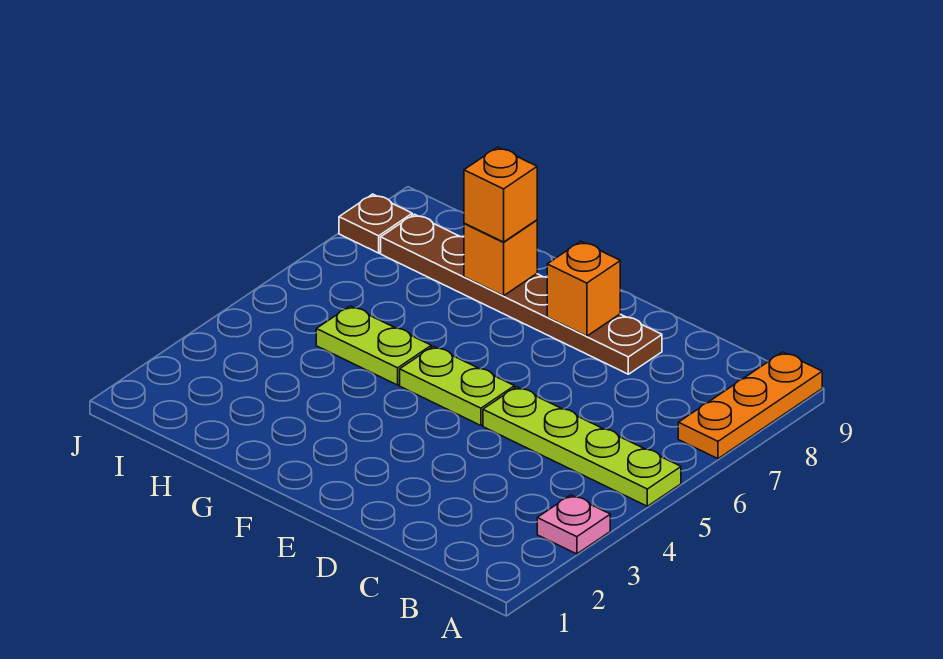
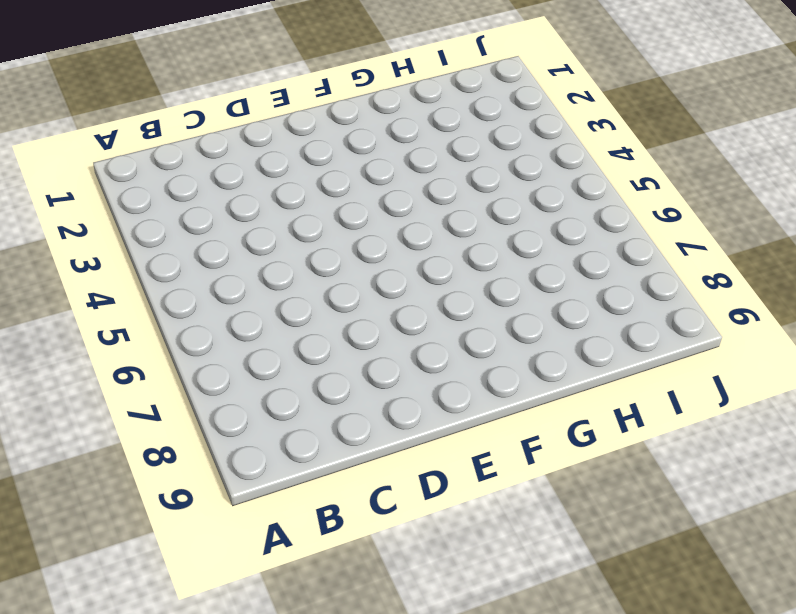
none -> pink plate A3 level 1
none -> lime plate A5:D5 level 1

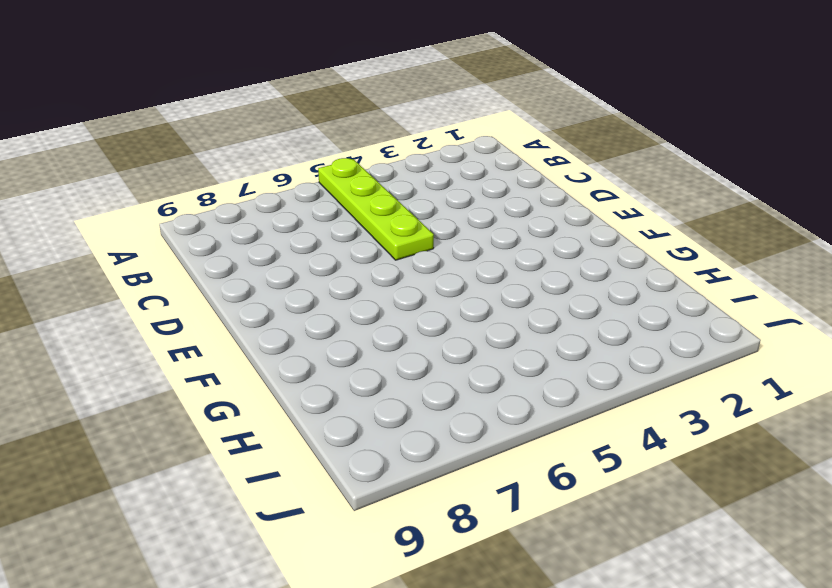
none -> pink plate A3 level 1
none -> orange plate A7:A9 level 1

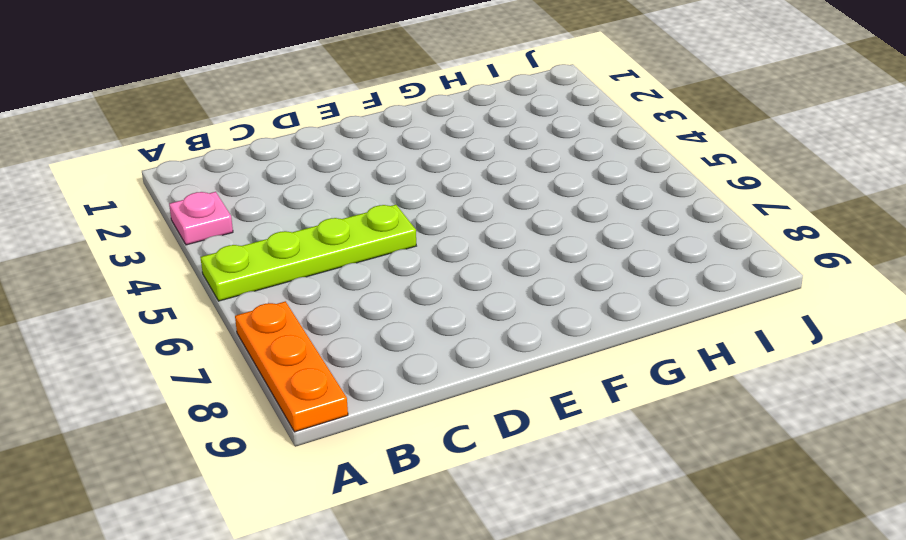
none -> brown plate D8:I8 level 1
none -> lime plate E5:F5 level 1

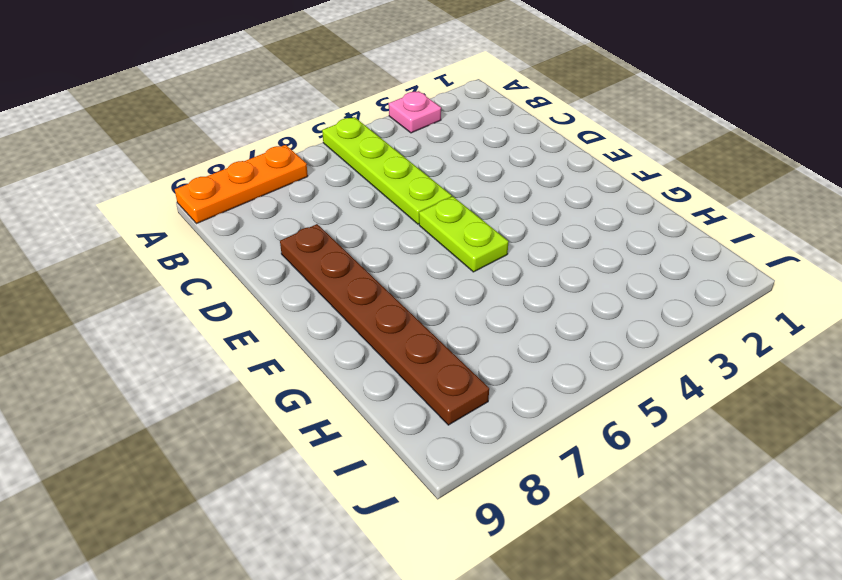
none -> lime plate G5:H5 level 1
none -> brown plate J8 level 1

